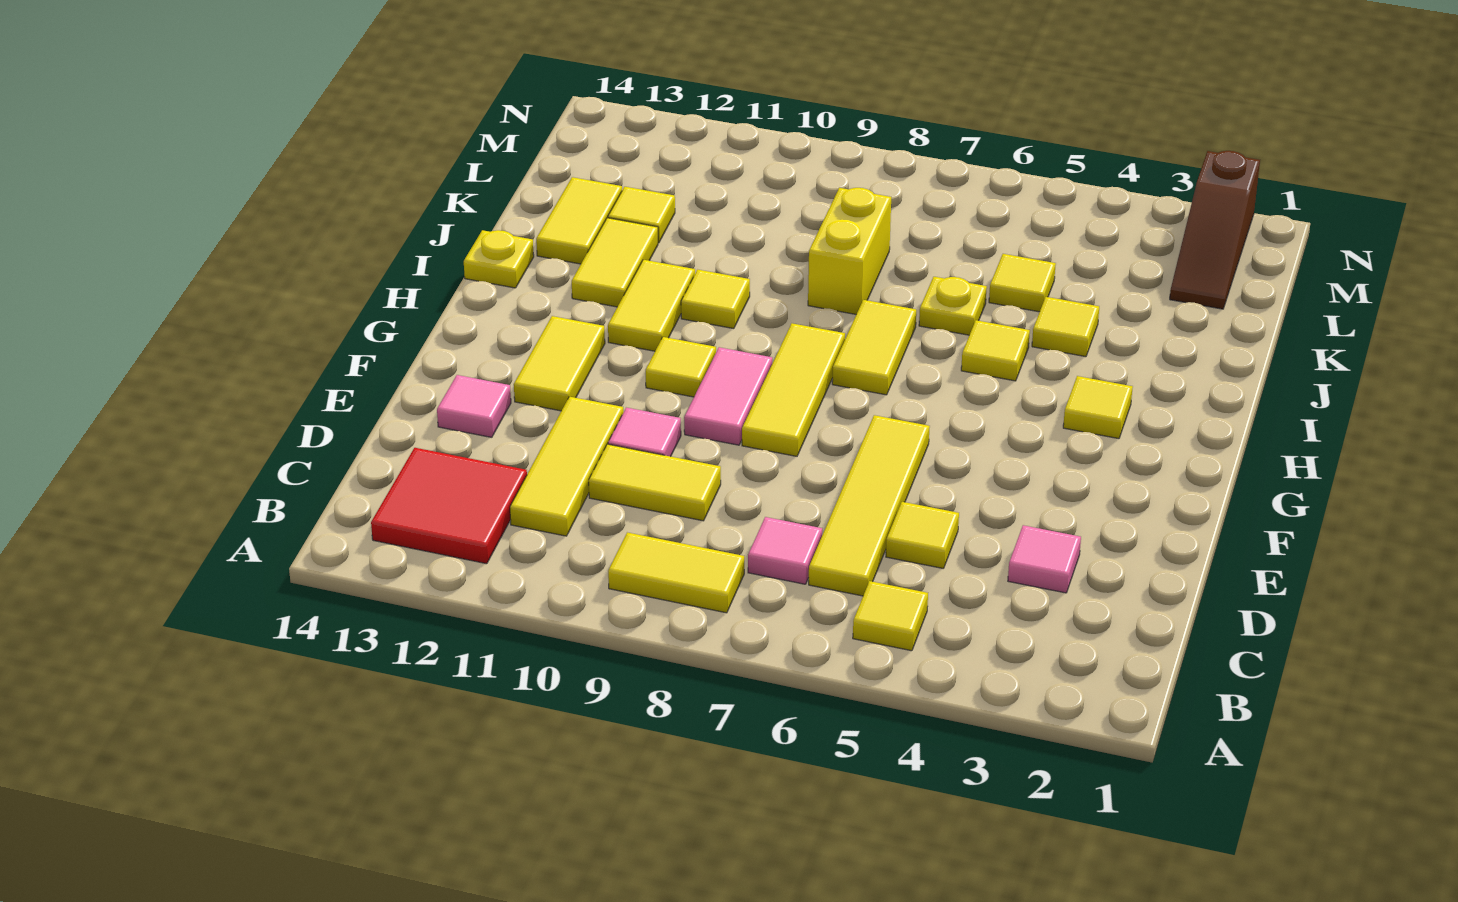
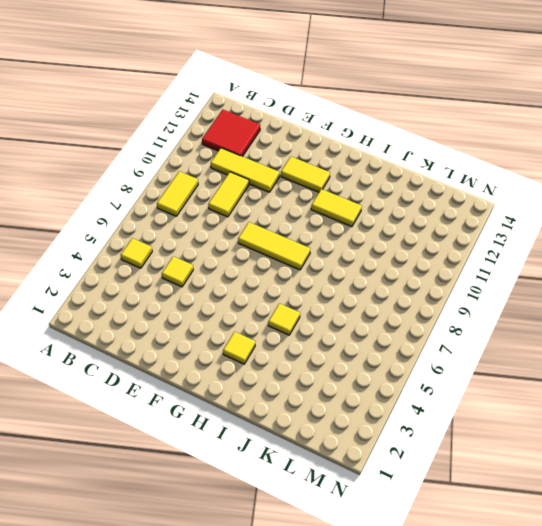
none -> yellow tile C6:F6 level 1
none -> pink tile C7 level 1
none -> pink tile D3 level 1

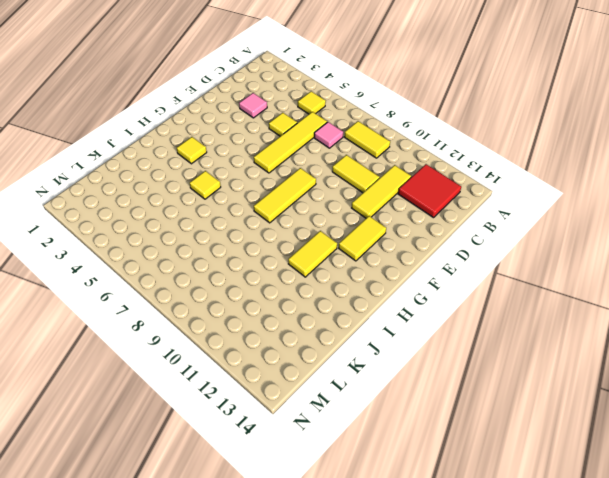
none -> pink tile E10 level 1
none -> pink tile E13 level 1
none -> pink tile F9:G9 level 1

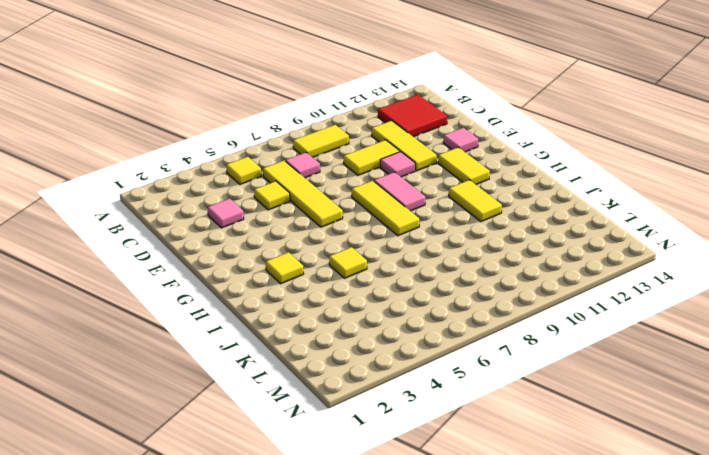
none -> yellow tile G10 level 1
none -> yellow tile H7:I7 level 1
none -> yellow tile I10 level 1

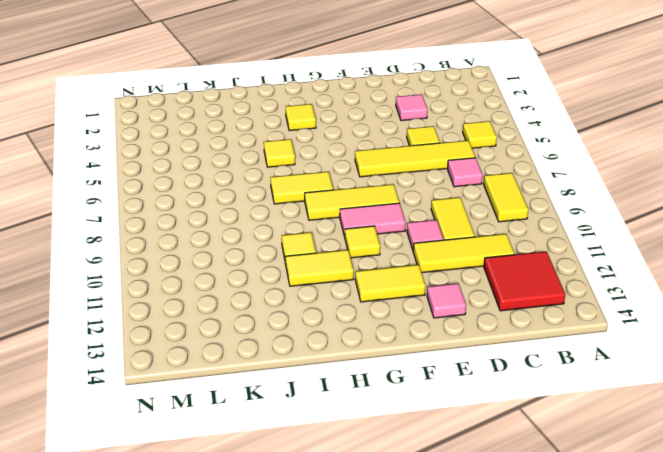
none -> yellow tile I12:J12 level 1
none -> yellow plate I14 level 1
none -> yellow tile J4 level 1

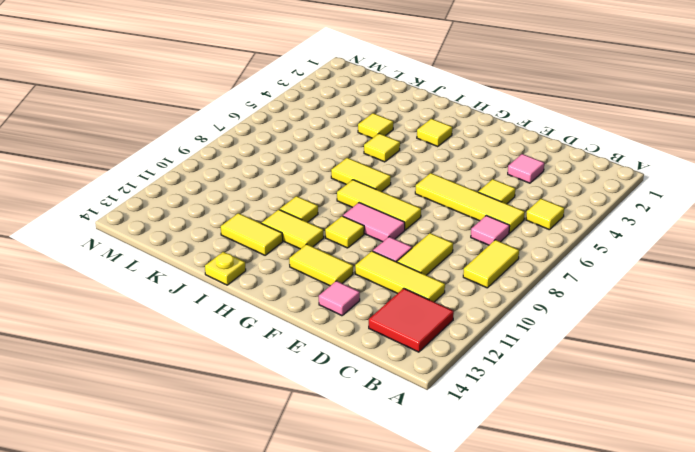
none -> yellow plate J6 level 1
none -> yellow brick J8:K8 level 1
none -> yellow tile J13:K13 level 1

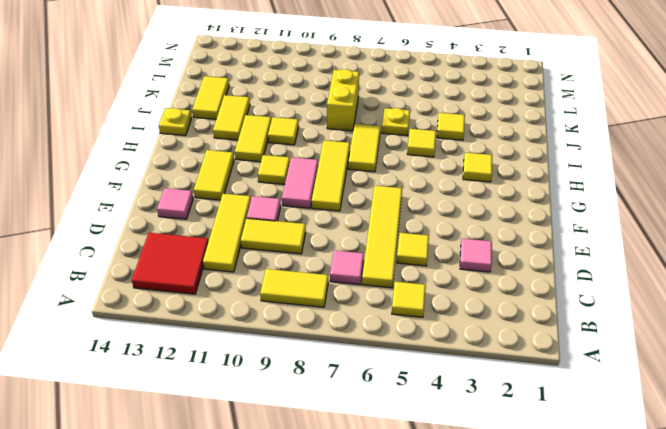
none -> yellow tile K5 level 1
none -> yellow tile K12 level 1
none -> brown slope L2:N2 level 1 top N

